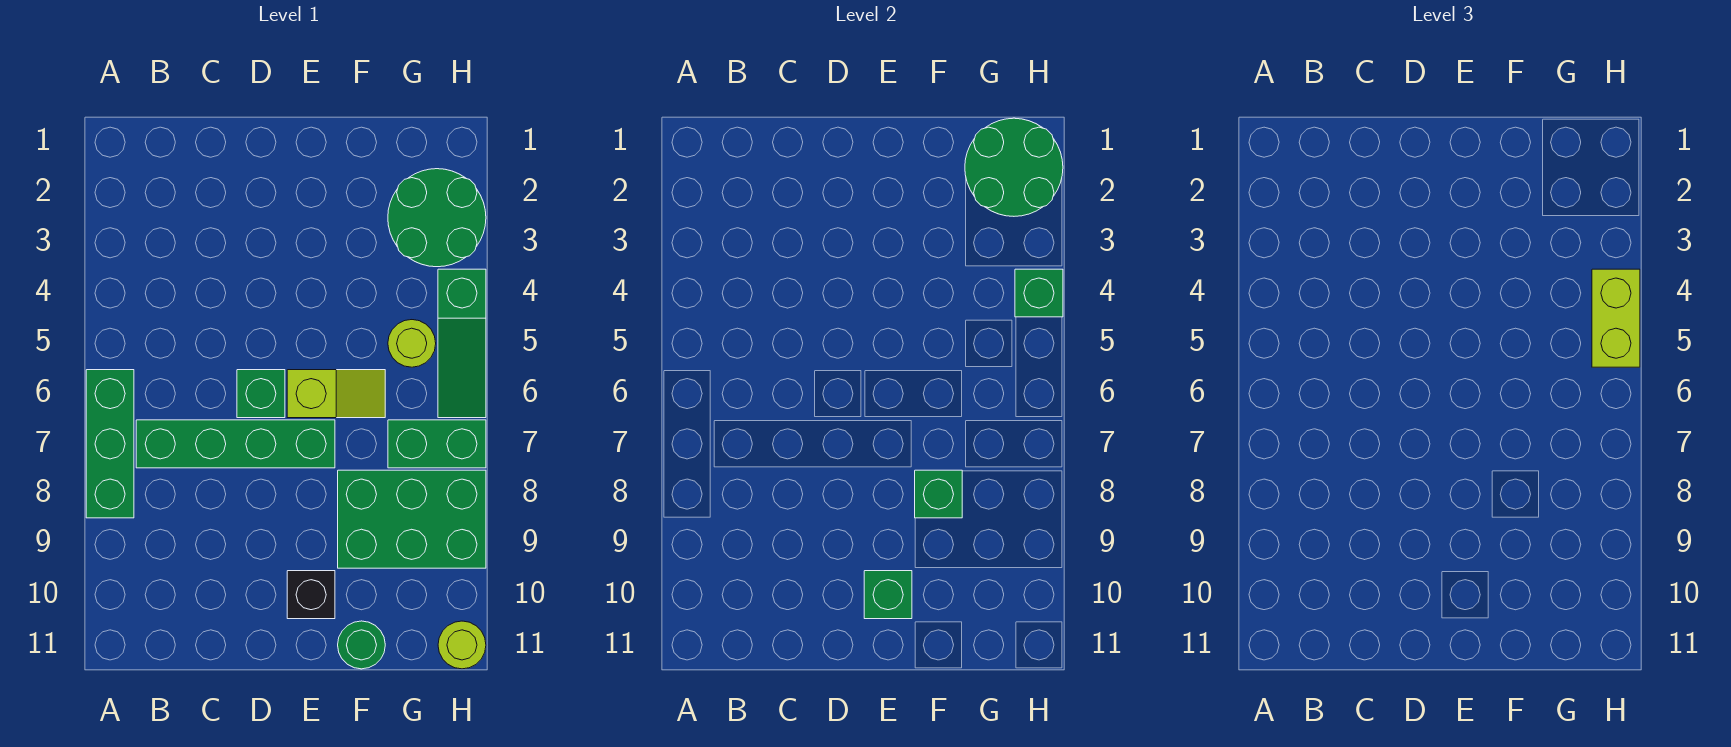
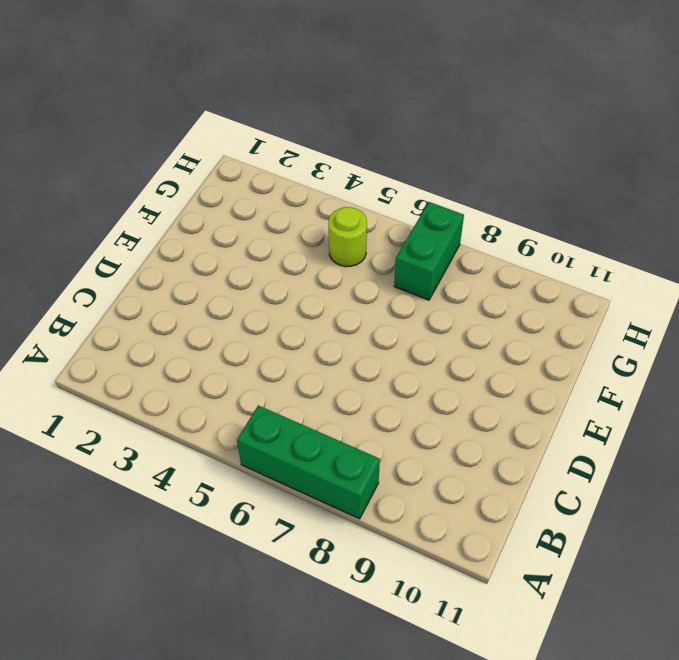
none -> green brick B7:E7 level 1
none -> green brick D6 level 1
none -> lime slope E6:F6 level 1 top E

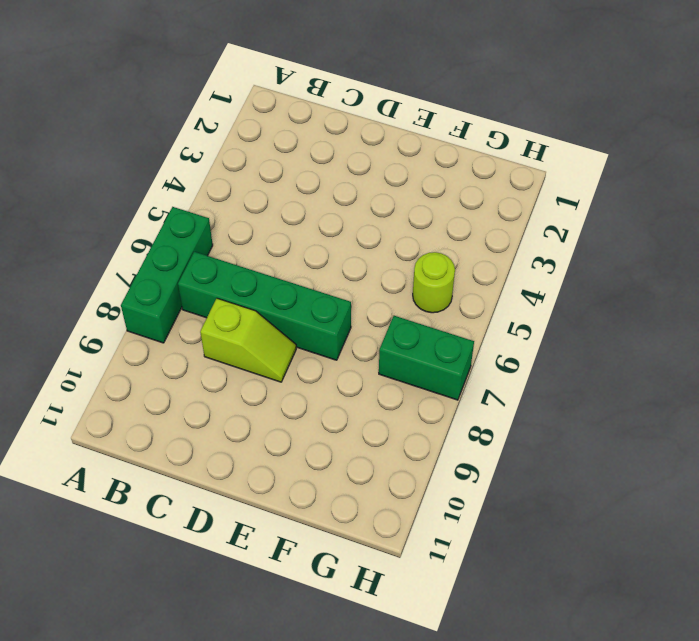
lime slope C8:D8 level 1 top C -> lime slope E6:F6 level 1 top E
none -> green brick D6 level 1
none -> black brick E10 level 1
none -> green brick F8:H9 level 1

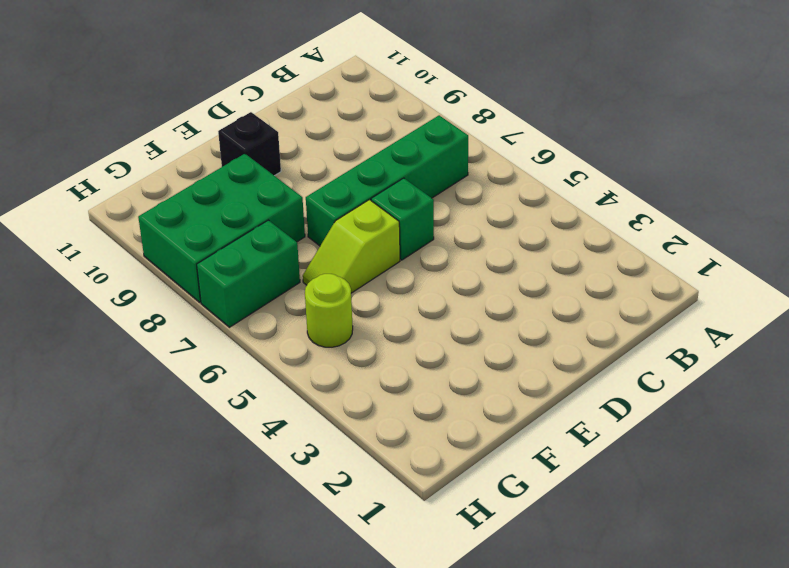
none -> green brick A6:A8 level 1
none -> green round brick F11 level 1
none -> green round brick G2:H3 level 1

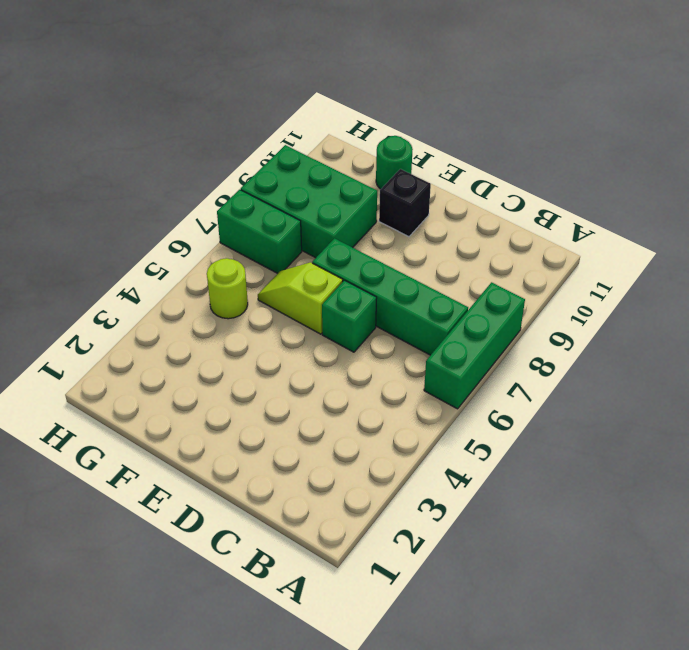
none -> green round brick G2:H3 level 1
none -> green slope H4:H6 level 1 top 4
none -> lime round brick H11 level 1

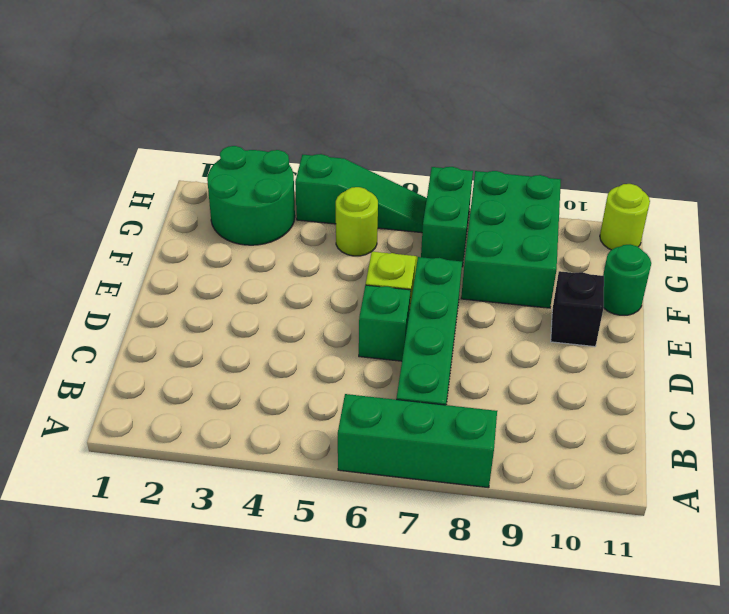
none -> green brick E10 level 2
none -> green brick F8 level 2
none -> green round brick G1:H2 level 2

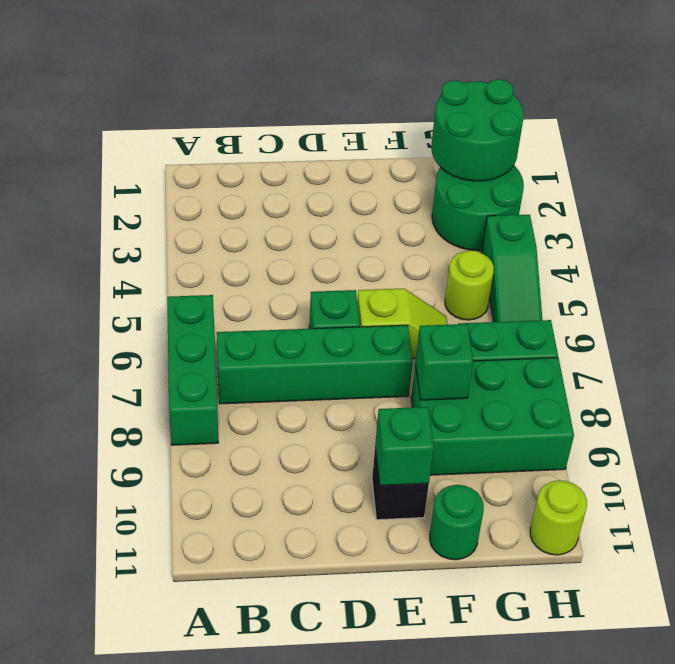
none -> green brick H4 level 2
none -> lime brick H4:H5 level 3

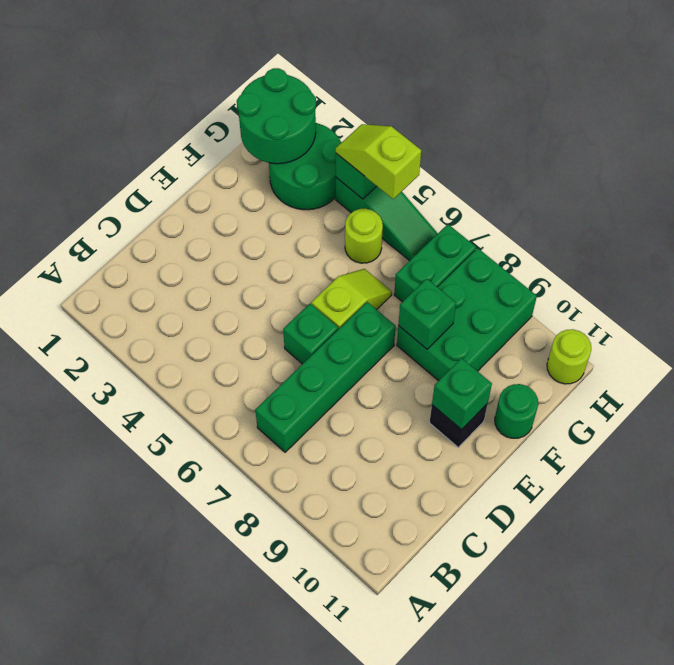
lime slope H4:H5 level 3 top 5 -> lime brick H4:H5 level 3
none -> green brick A6:A8 level 1

